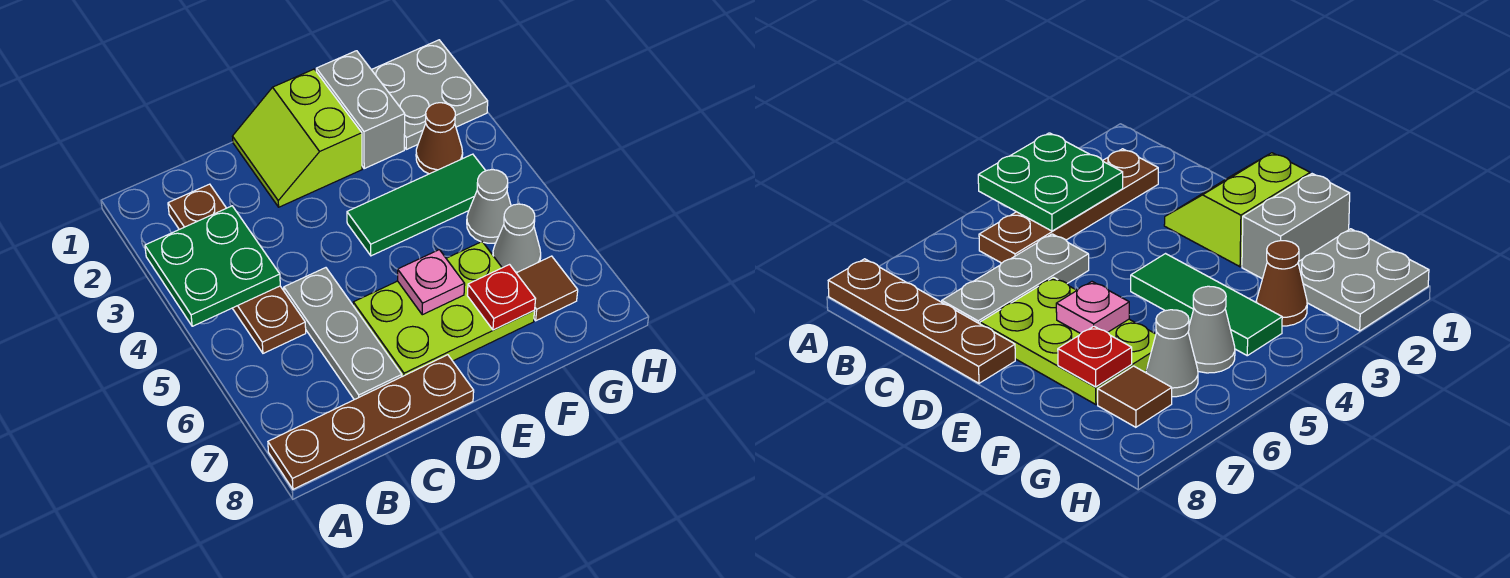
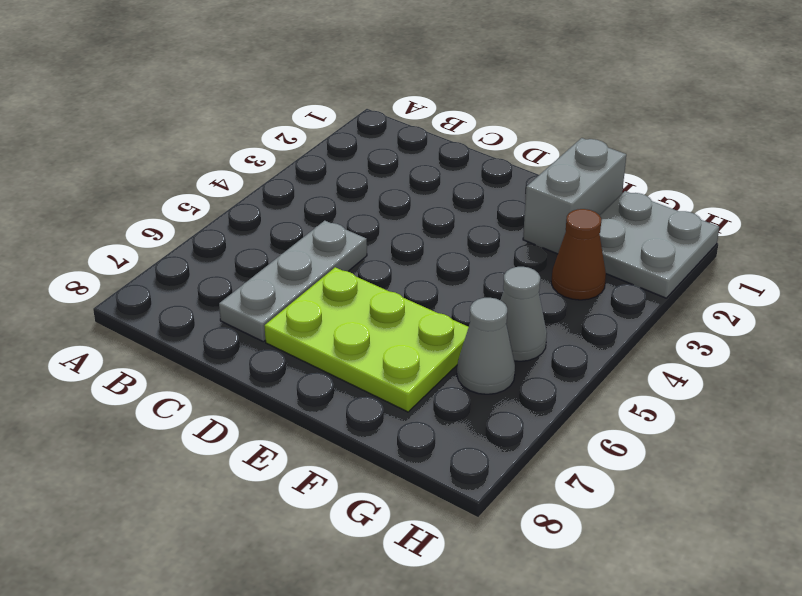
none -> brown plate A8:D8 level 1
none -> brown plate B2:B5 level 1
none -> lime slope D1:E2 level 1 top E

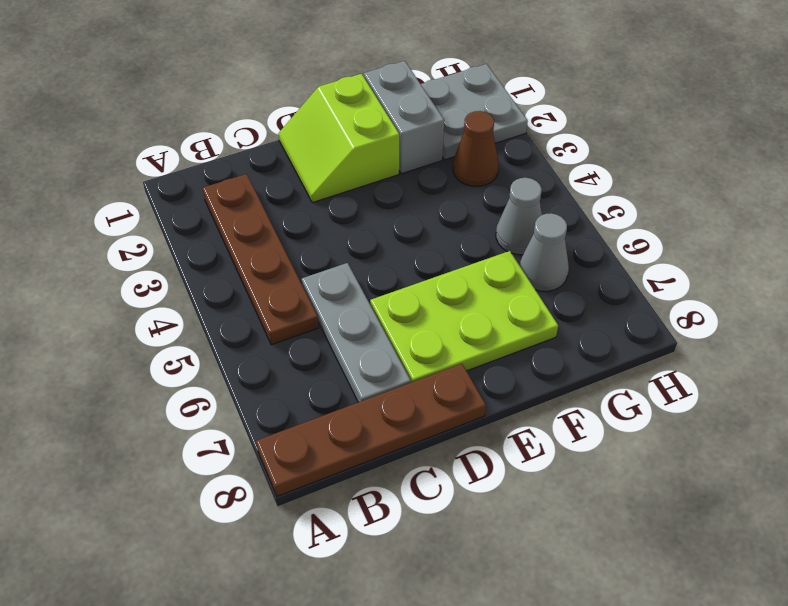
none -> green tile E4:G4 level 1
none -> brown tile G7 level 1
none -> green plate A3:B4 level 2

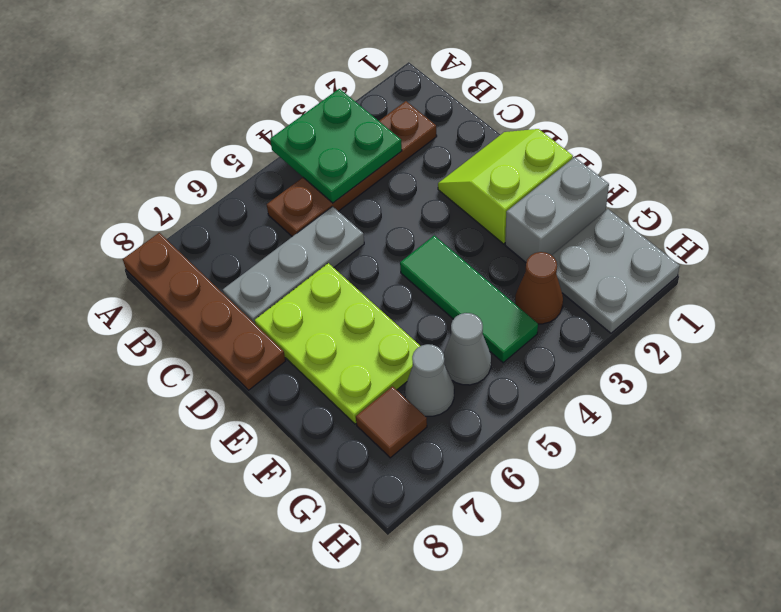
none -> pink plate E6 level 2
none -> red plate F7 level 2

